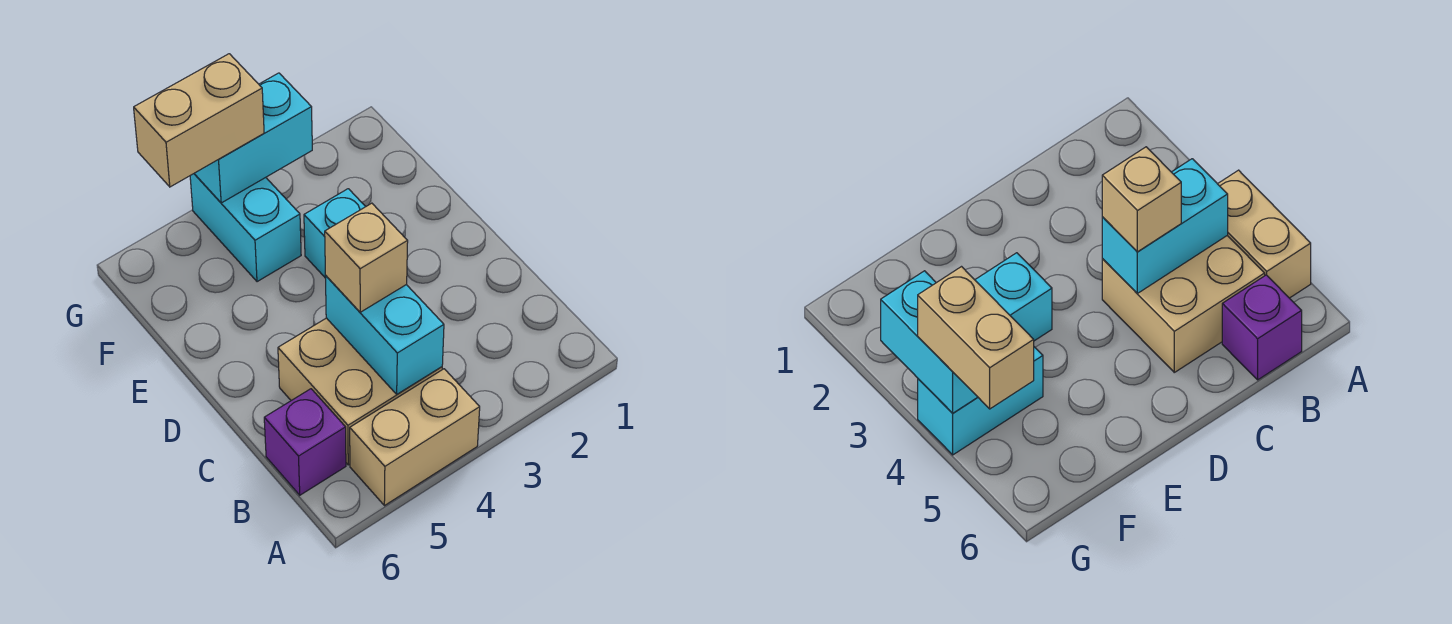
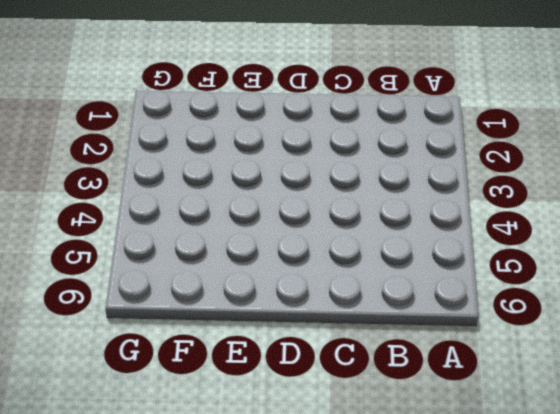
none -> tan brick A4:A5 level 1
none -> tan brick B4:C5 level 1

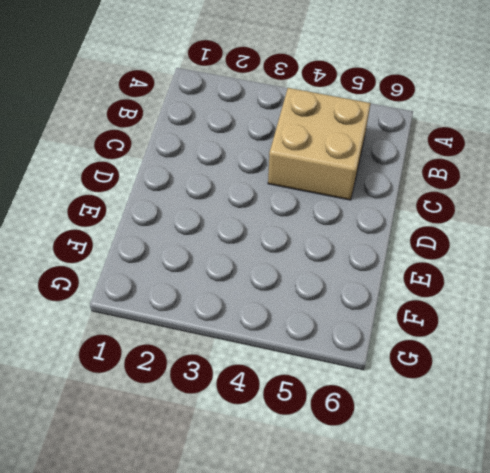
none -> tan brick A4:A5 level 1
none -> purple brick B6 level 1

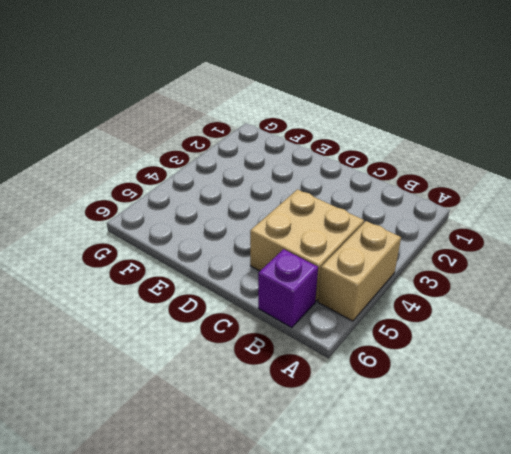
none -> cyan brick E3 level 1
none -> cyan brick F4:G4 level 1

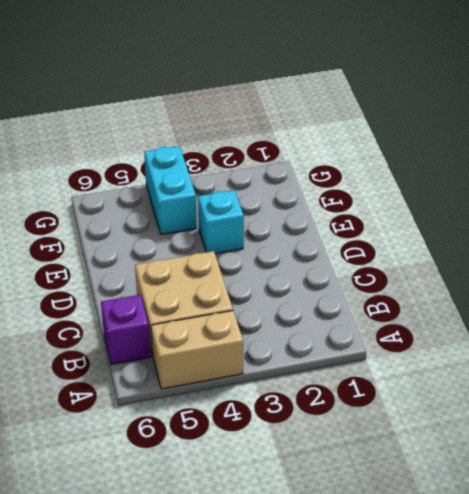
none -> cyan brick B4:C4 level 2
none -> cyan brick G3:G4 level 2

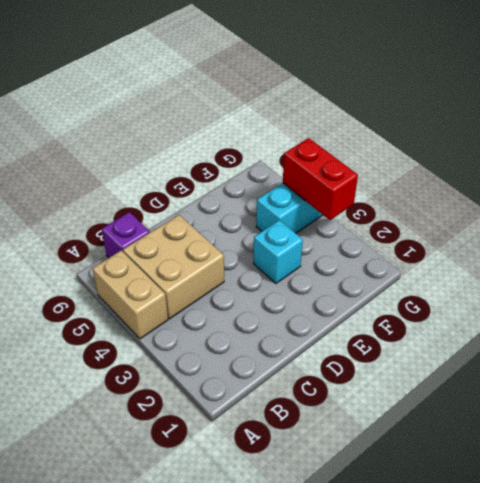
red brick G3:G4 level 2 -> cyan brick G3:G4 level 2
none -> cyan brick B4:C4 level 2
none -> tan brick C4 level 3

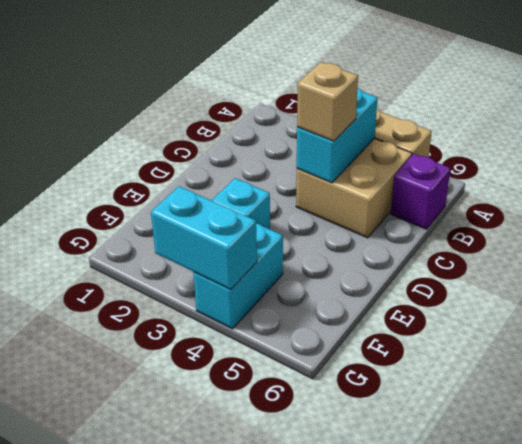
none -> tan brick G4:G5 level 3

